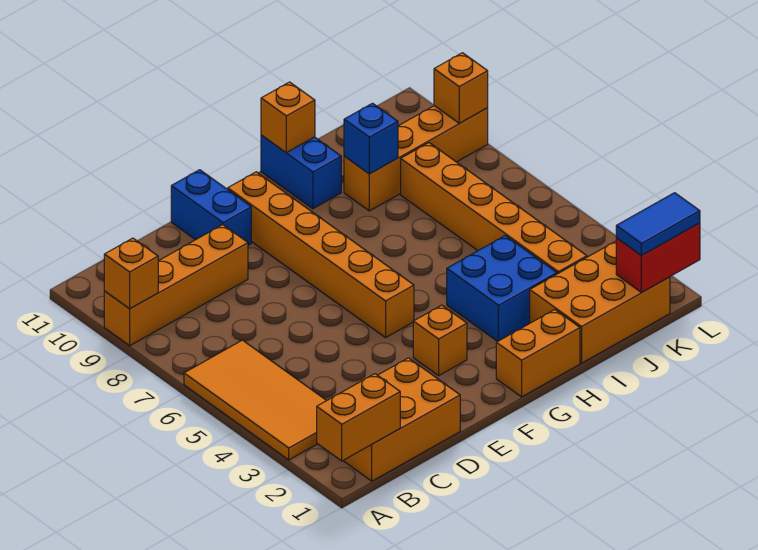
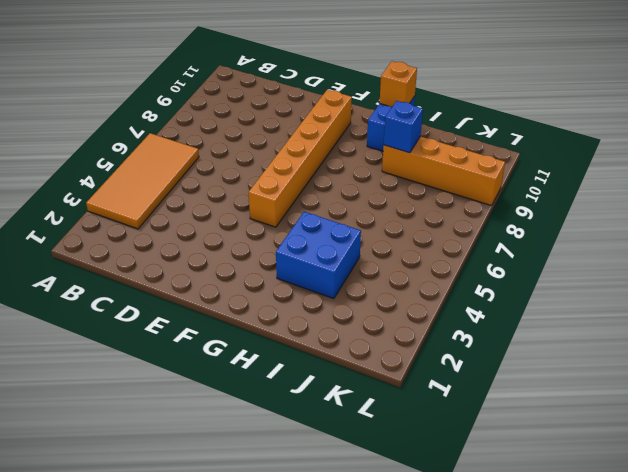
none -> orange brick A9:D9 level 1
none -> orange brick B1:D2 level 1
none -> blue brick E10:E11 level 1

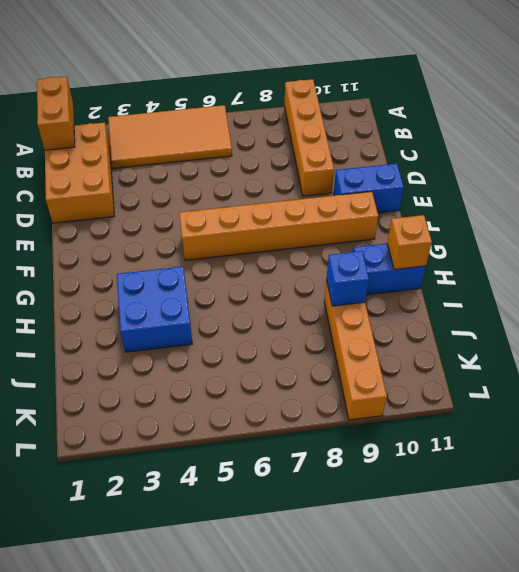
none -> orange brick F3 level 1
none -> orange brick G1:H1 level 1
none -> orange brick I1:K2 level 1

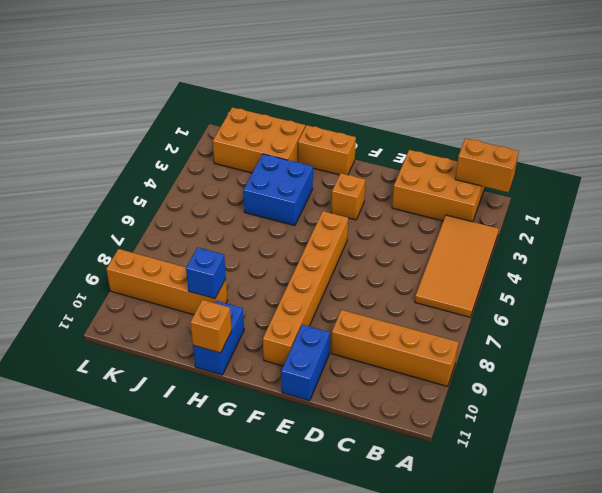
none -> orange brick J3:J8 level 1
none -> orange brick A9 level 2
none -> red brick K1:L1 level 2

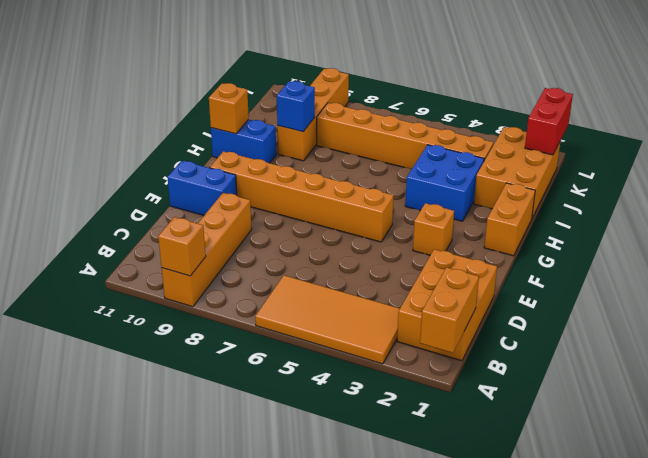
none -> orange brick L9 level 2
none -> blue tile K1:L1 level 3

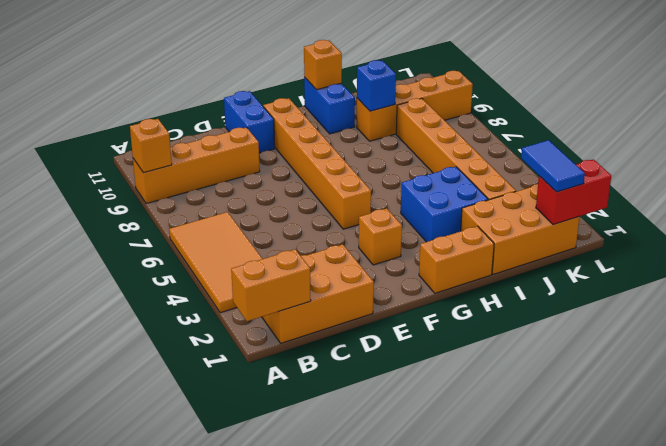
blue tile K1:K2 level 3 -> blue tile K1:L1 level 3
none -> orange brick L9 level 2

